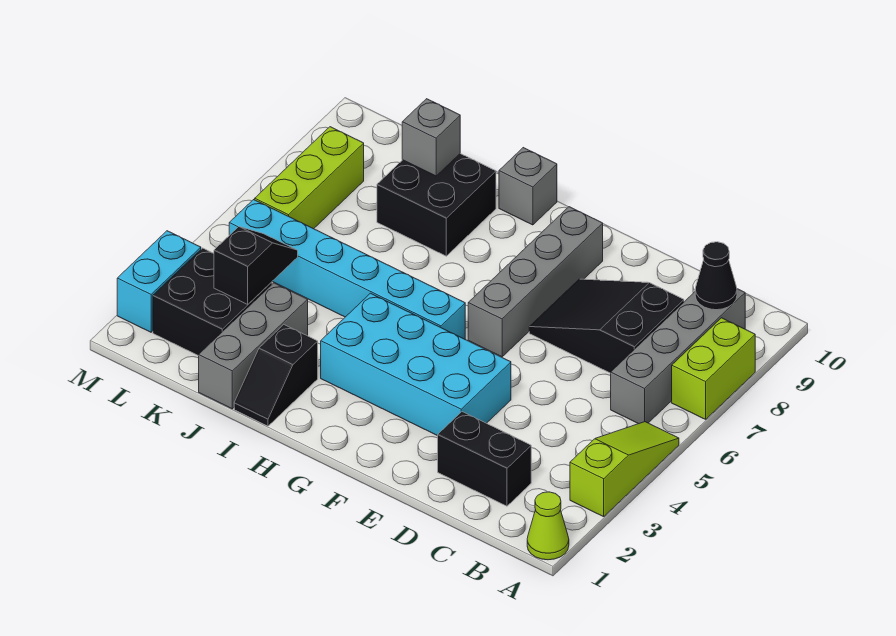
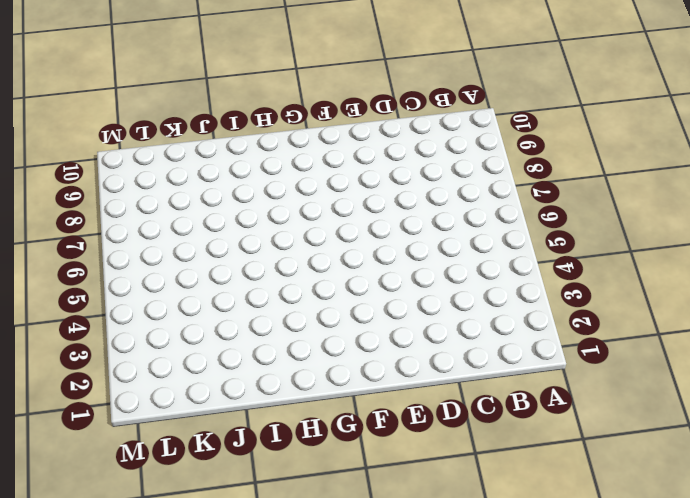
none -> lime cone A1 level 1
none -> lime slope A3:A5 level 1 top 3
none -> lime brick A7:A8 level 1

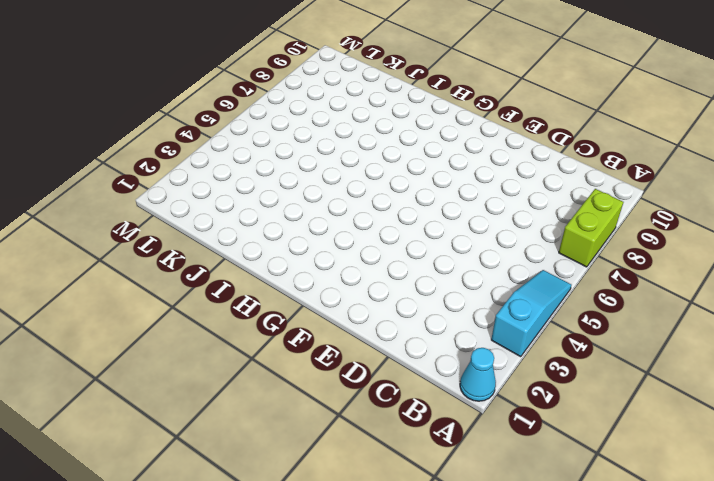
cyan cone A1 level 1 -> lime cone A1 level 1
cyan slope A3:A5 level 1 top 3 -> lime slope A3:A5 level 1 top 3
none -> grey brick B6:B9 level 1
none -> black brick C2:D2 level 1
none -> black slope C7:E8 level 1 top C

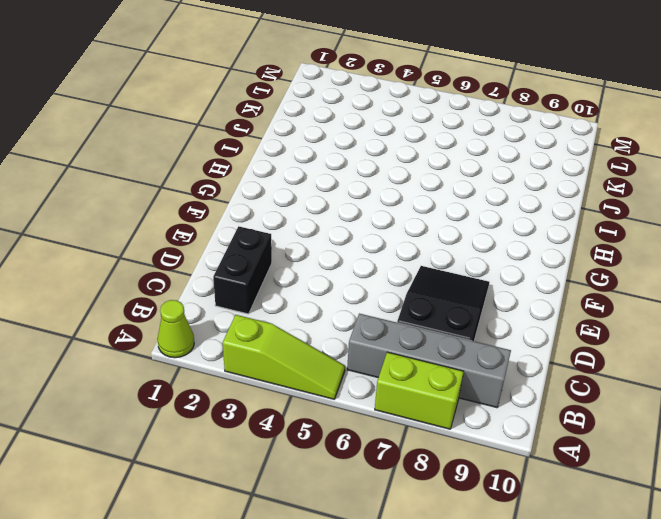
none -> cyan brick E3:H4 level 1
none -> grey brick F6:F9 level 1
none -> cyan brick G5:L5 level 1

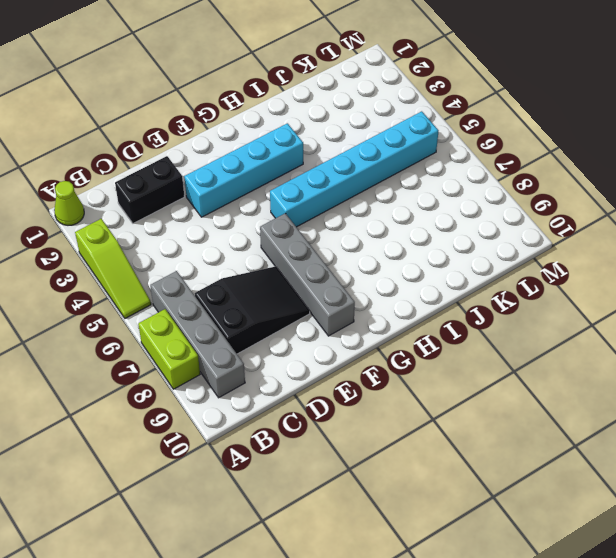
cyan brick E3:H3 level 1 -> cyan brick E3:H4 level 1
none -> grey brick H10 level 1
none -> black slope I1:I2 level 1 top 2
none -> black brick I8:J9 level 1

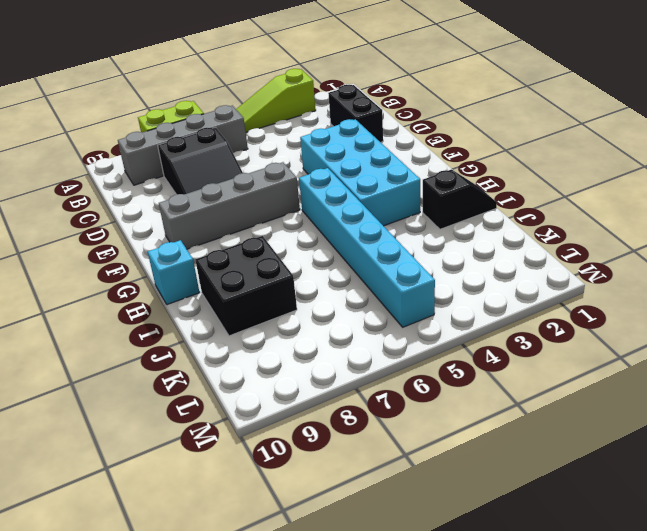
cyan brick H10 level 1 -> grey brick H10 level 1
none -> lime cone A1 level 1
none -> grey brick J1:J3 level 1
none -> black brick K2:L3 level 1

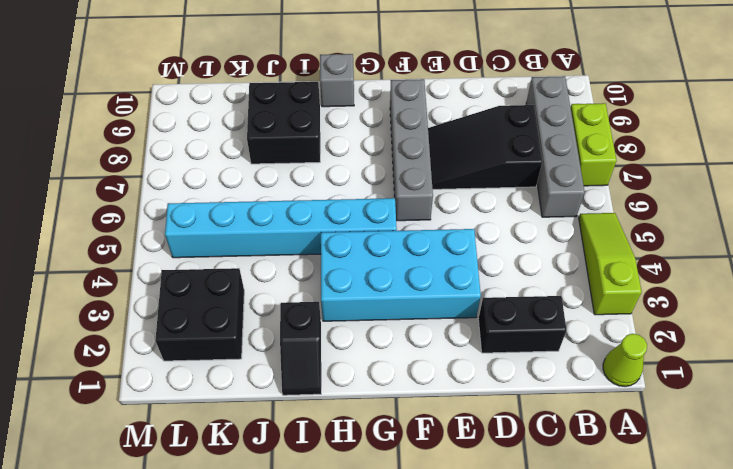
none -> grey brick J1:J3 level 1
none -> lime brick L6:L8 level 1
none -> cyan brick M2:M3 level 1

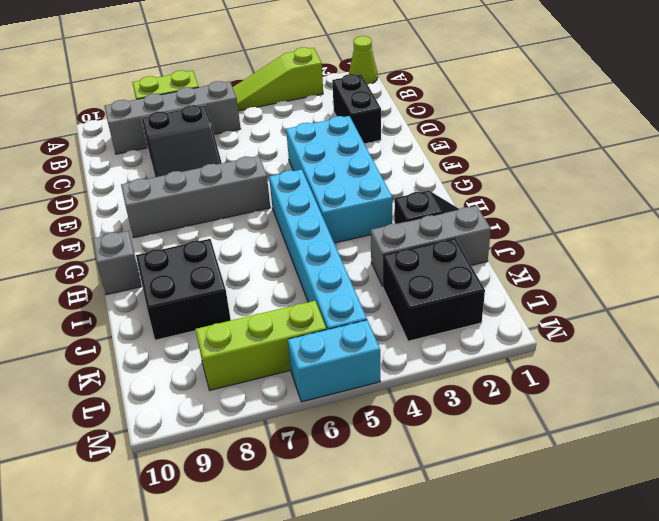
cyan brick M5:M6 level 1 -> cyan brick M2:M3 level 1
none -> black cone B9 level 2
none -> grey brick J9 level 2
none -> black slope K3:K4 level 2 top 3

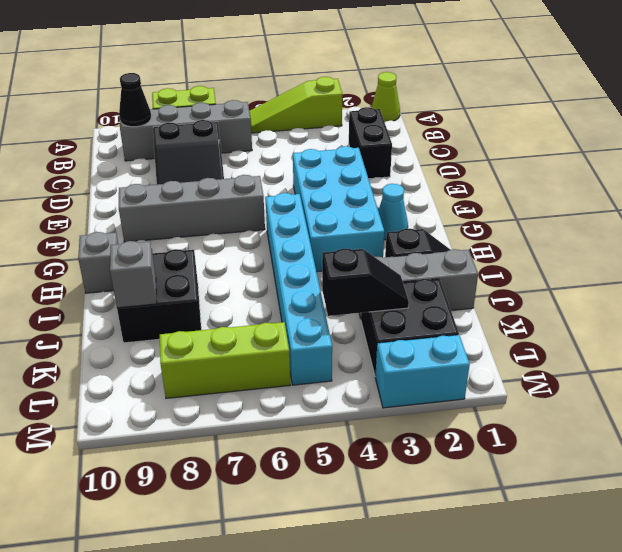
cyan cone G2 level 1 -> none
black slope K3:K4 level 2 top 4 -> black slope K3:K4 level 2 top 3

